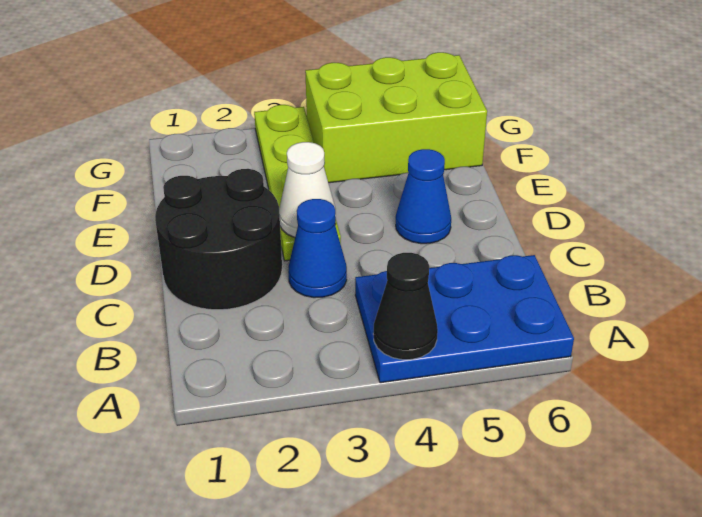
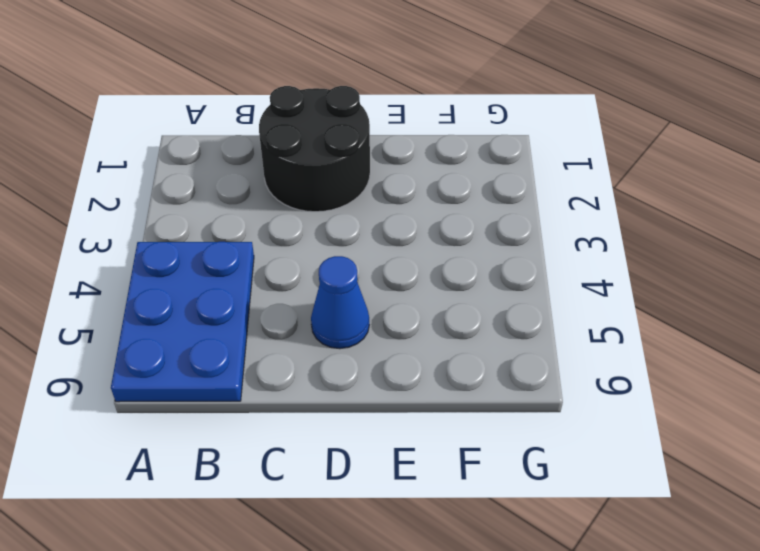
none -> blue cone C3 level 1
none -> lime plate D3:G3 level 1

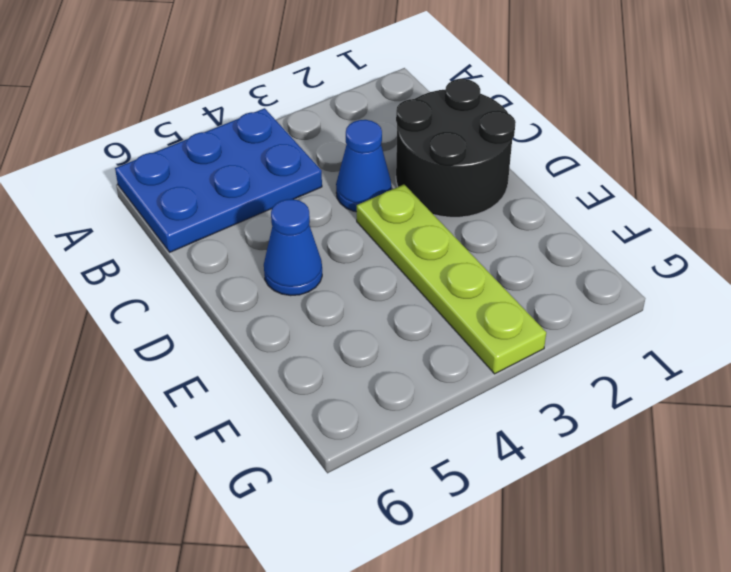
none -> lime brick F4:G6 level 1
none -> black cone A4 level 2

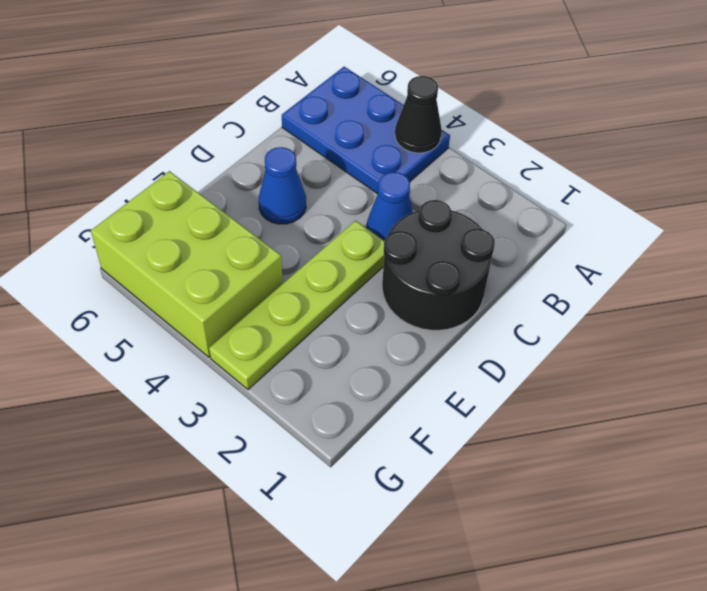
none -> white cone D3 level 2

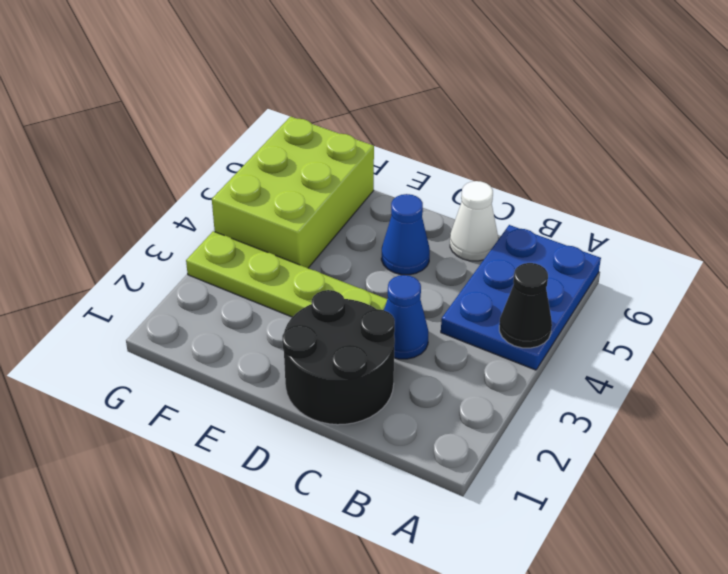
white cone C6 level 1 -> white cone D3 level 2

